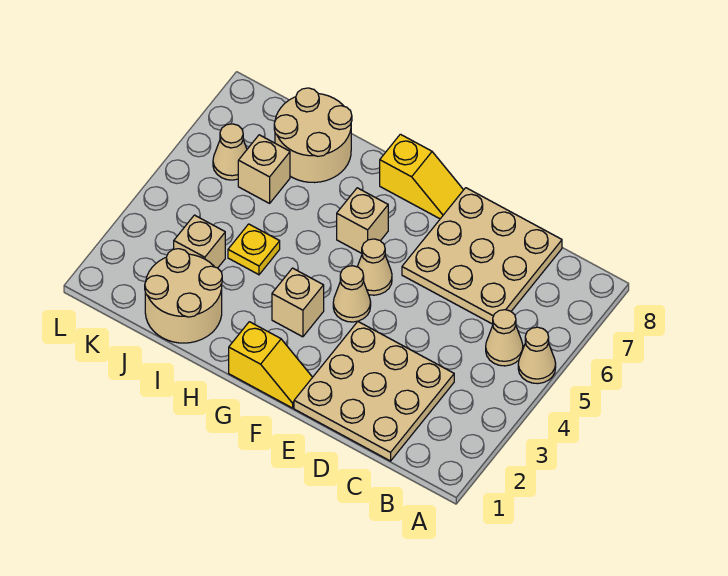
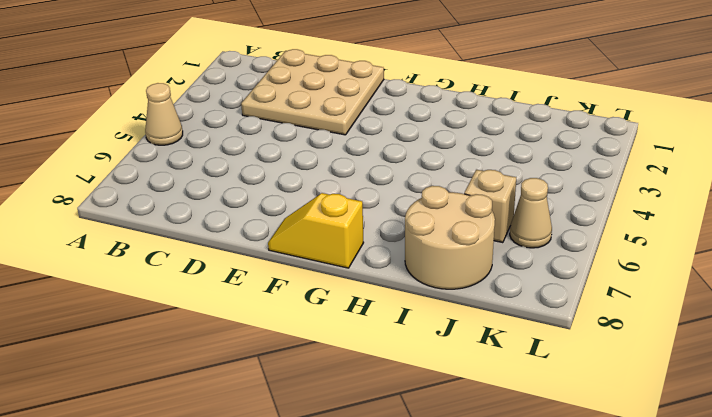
none -> tan cone B5 level 1
none -> tan plate C6:E8 level 1
none -> yellow slope F1:G1 level 1 top G

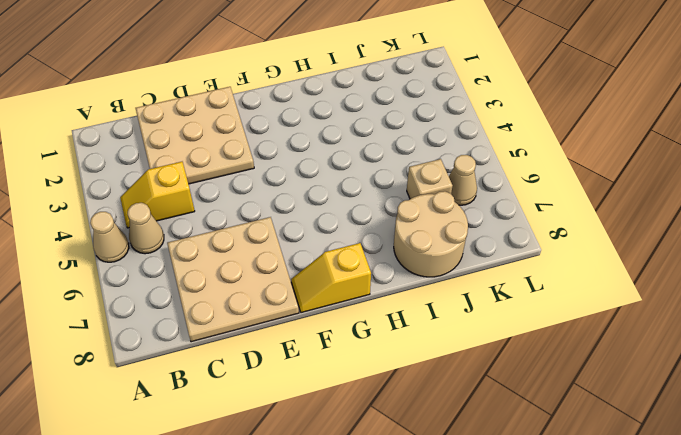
yellow slope B4:C4 level 1 top C -> yellow slope F1:G1 level 1 top G
none -> tan cone F4 level 1
none -> tan cone F5 level 1
none -> tan brick G3 level 1

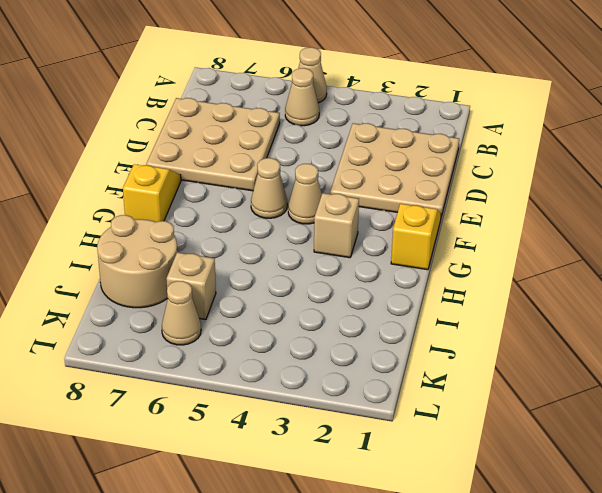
none -> tan brick G6 level 1
none -> tan round brick I1:J2 level 1
none -> yellow plate I4 level 1

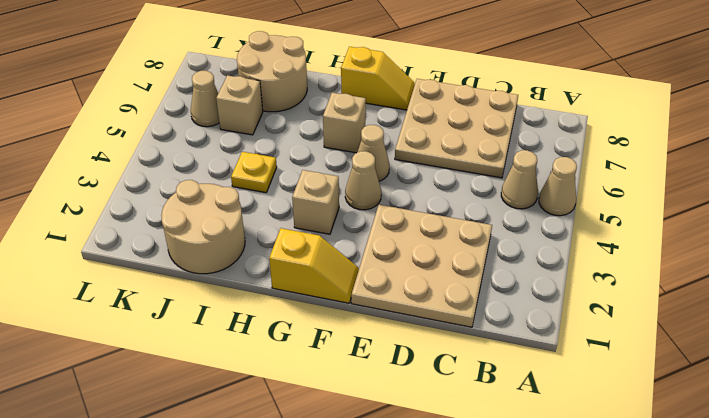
none -> tan brick J3 level 1

